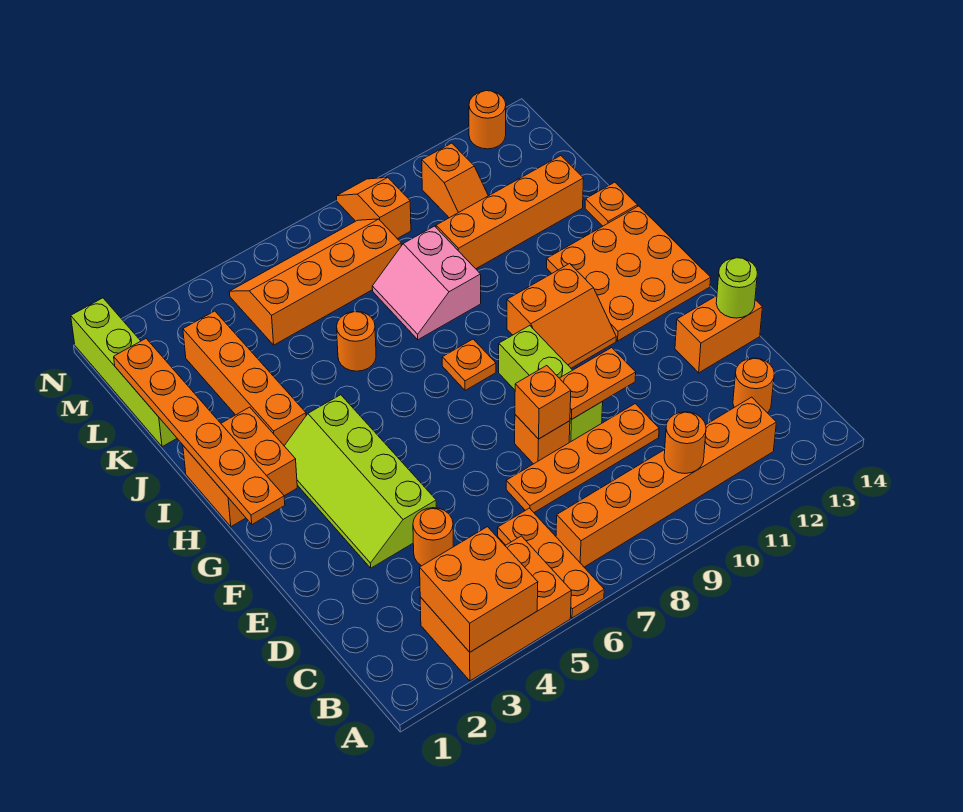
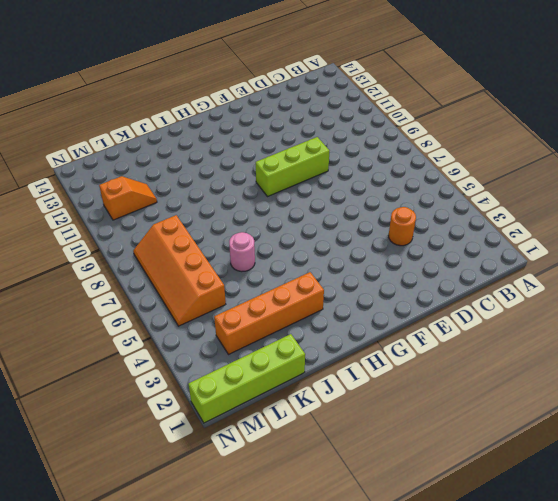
pink round brick J6 level 1 -> orange round brick J6 level 1
none -> orange brick A3:B5 level 1
none -> orange plate A6:C6 level 1
none -> orange brick B7:B12 level 1
none -> orange round brick C13 level 1

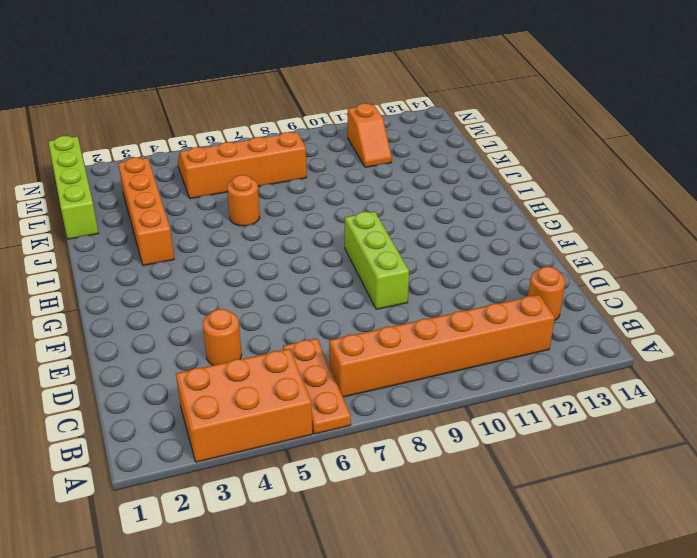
none -> orange plate D7:D10 level 1
none -> lime slope E3:H4 level 1 top 4
none -> orange brick E8 level 1
none -> orange brick E13:E14 level 1

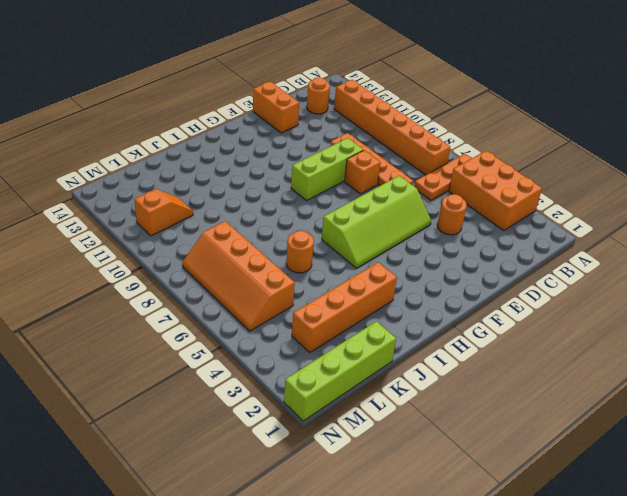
lime slope E5:H6 level 1 top 6 -> lime slope E3:H4 level 1 top 4
none -> orange slope G10:H11 level 1 top H
none -> orange plate G12:I14 level 1
none -> orange brick H1:I2 level 1
none -> orange plate H8 level 1

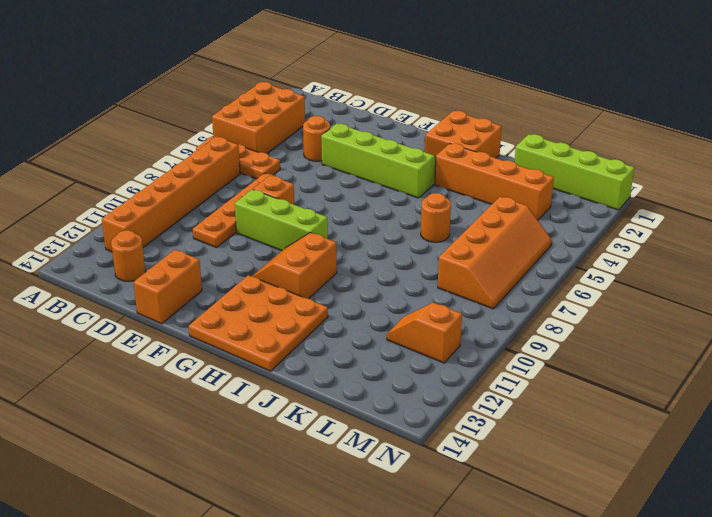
none -> orange plate H8 level 1
none -> pink slope J8:K9 level 1 top 9
none -> orange plate J14 level 1
none -> orange brick K10:K13 level 1

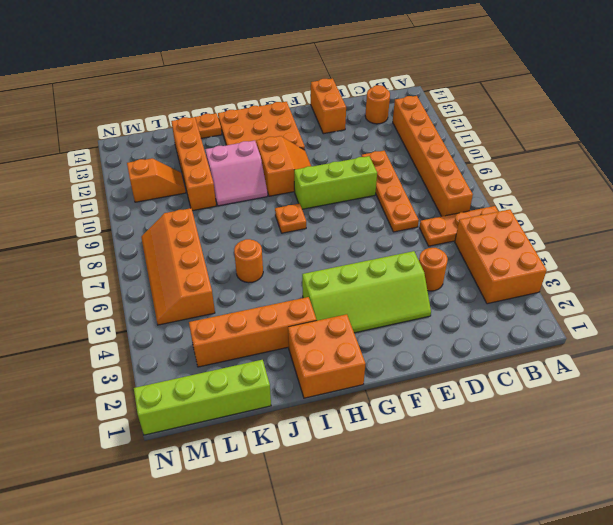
pink slope I10:J11 level 1 top 11 -> pink slope J8:K9 level 1 top 9
none -> orange brick E8 level 1
none -> orange slope M9:N9 level 1 top M
none -> orange round brick N13 level 1
none -> orange brick A3:B4 level 2

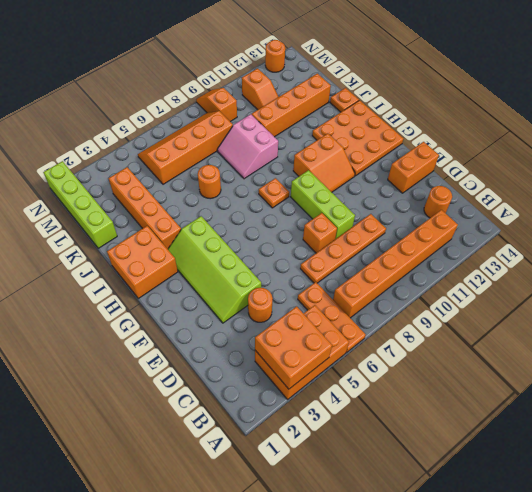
none -> orange round brick B10 level 2
none -> orange brick E8 level 2
none -> orange plate E9:E10 level 2
none -> lime round brick E14 level 2

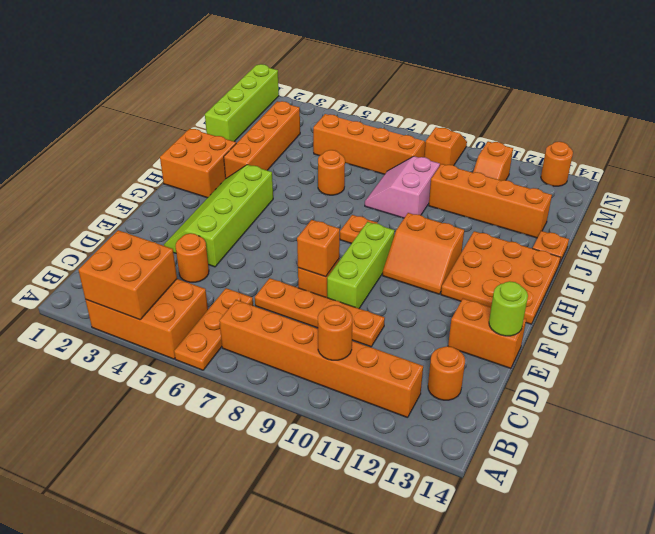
none -> orange plate E9:E10 level 2
none -> orange plate G1:L1 level 2

